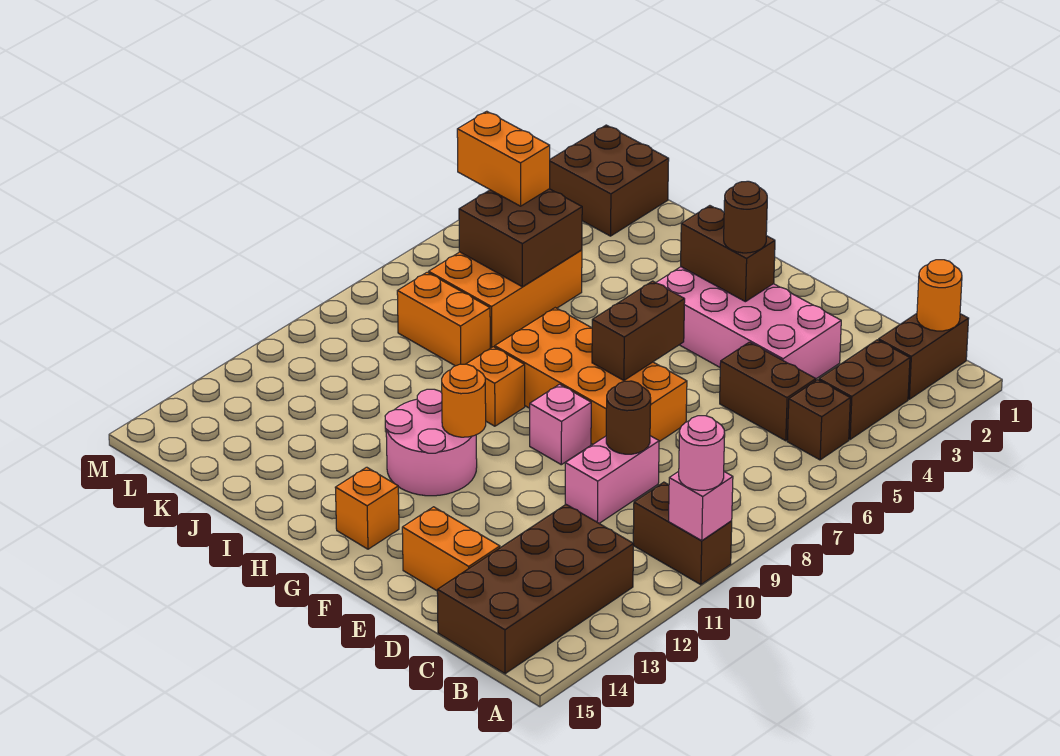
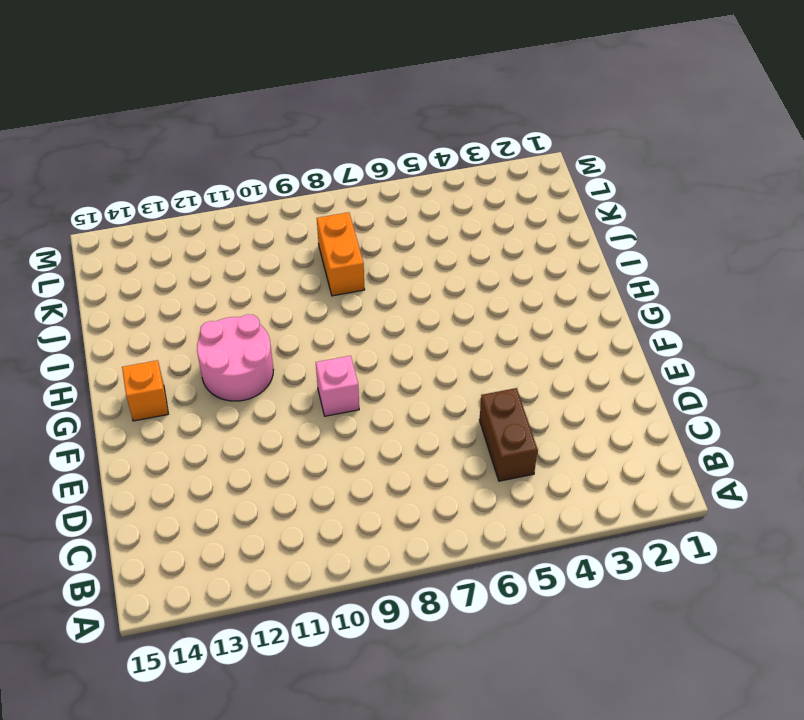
none -> brown brick A10:B10 level 1
none -> brown brick B1:B2 level 1
none -> brown brick B3:B4 level 1

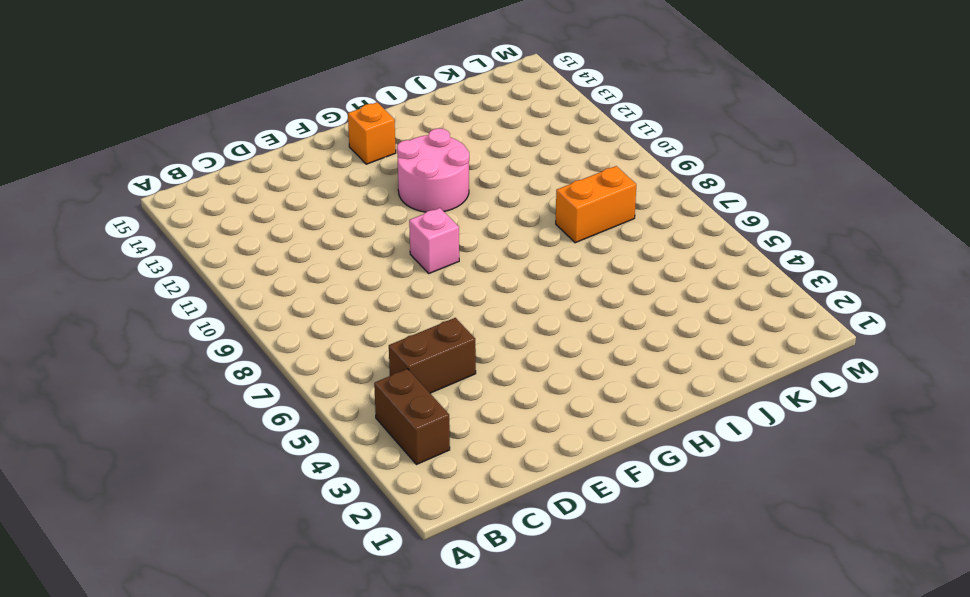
none -> brown brick A10:B10 level 1
none -> brown brick B1:B2 level 1
none -> brown brick B5 level 1

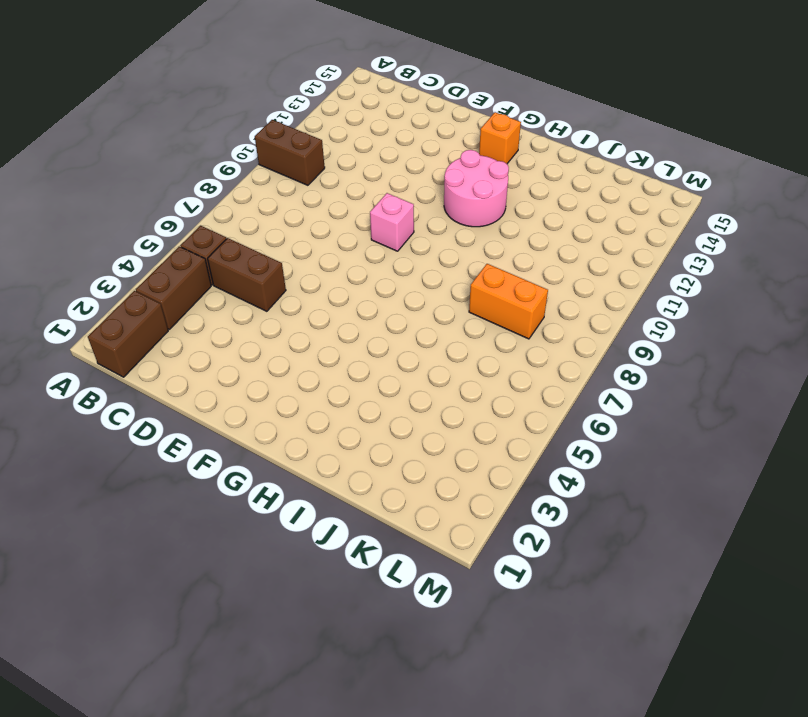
none -> brown brick B12:C15 level 1
none -> pink brick D3:G4 level 1
none -> pink brick D9:D10 level 1

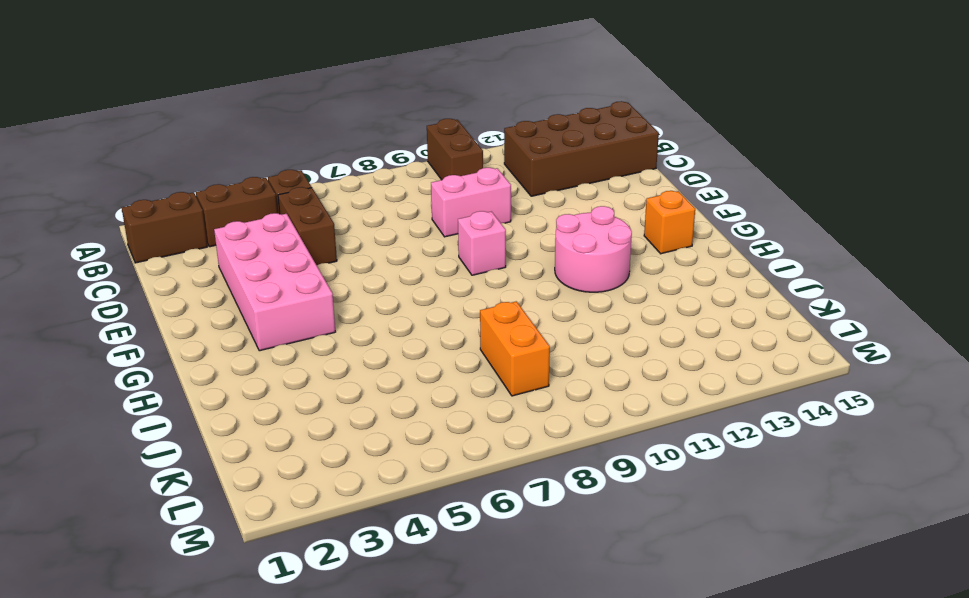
none -> orange brick D14:E14 level 1
none -> orange brick E7:H8 level 1
none -> orange brick H9 level 1

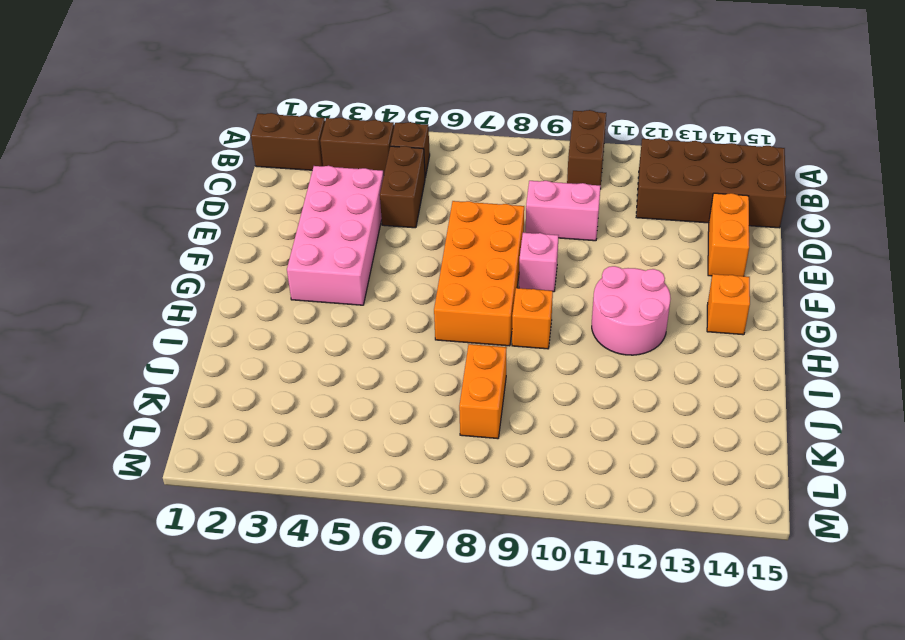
none -> orange brick J5:K7 level 1
none -> brown brick K1:L2 level 1
none -> pink brick A10 level 2

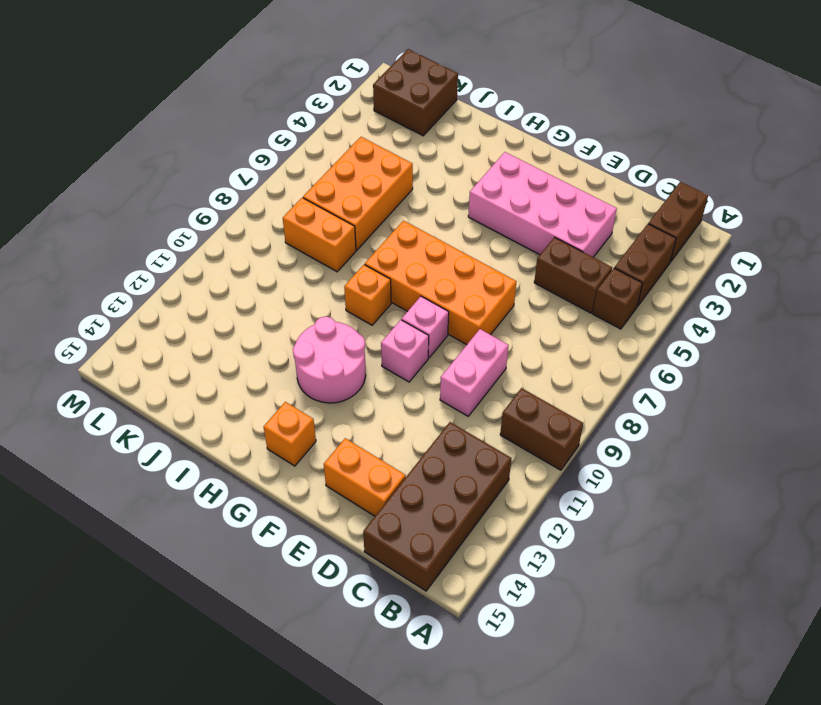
pink brick F10 level 1 -> pink brick A10 level 2
none -> orange round brick B1 level 2
none -> brown round brick D9 level 2
none -> brown brick F3:G3 level 2

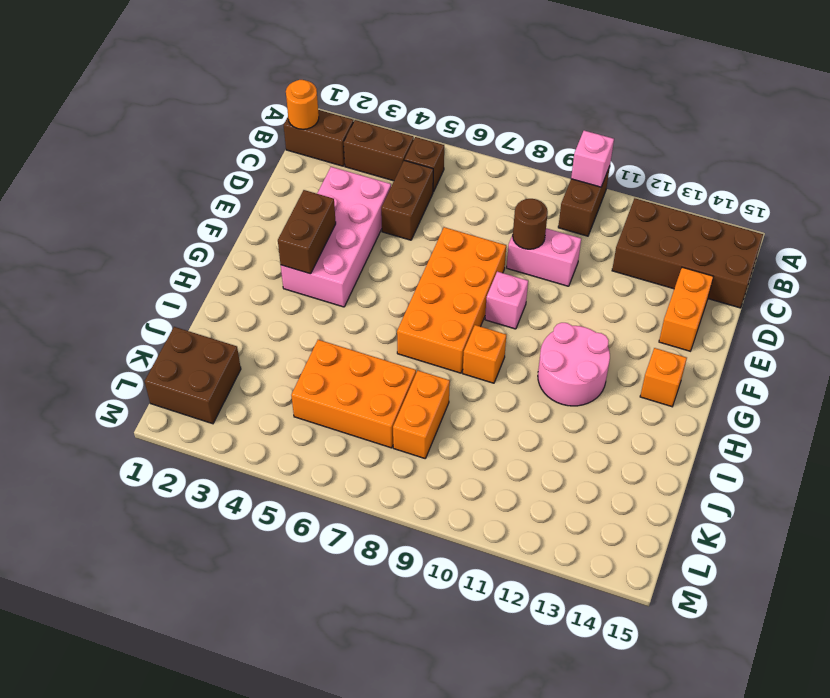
none -> brown brick F6:F7 level 2
none -> orange round brick G11 level 2
none -> brown brick J5:K6 level 2

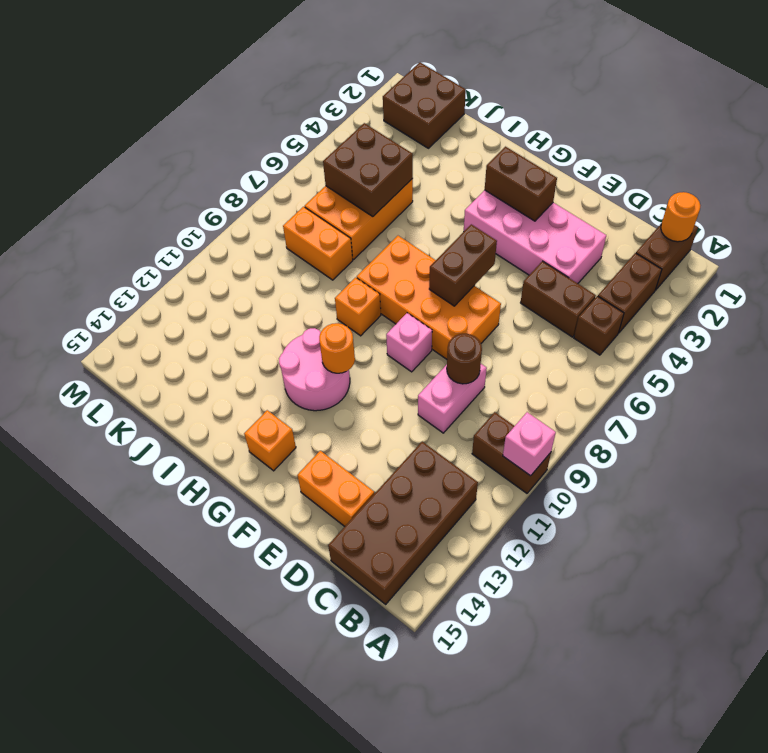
none -> pink round brick A10 level 3
none -> brown round brick F3 level 3
none -> orange brick K5:L5 level 3

